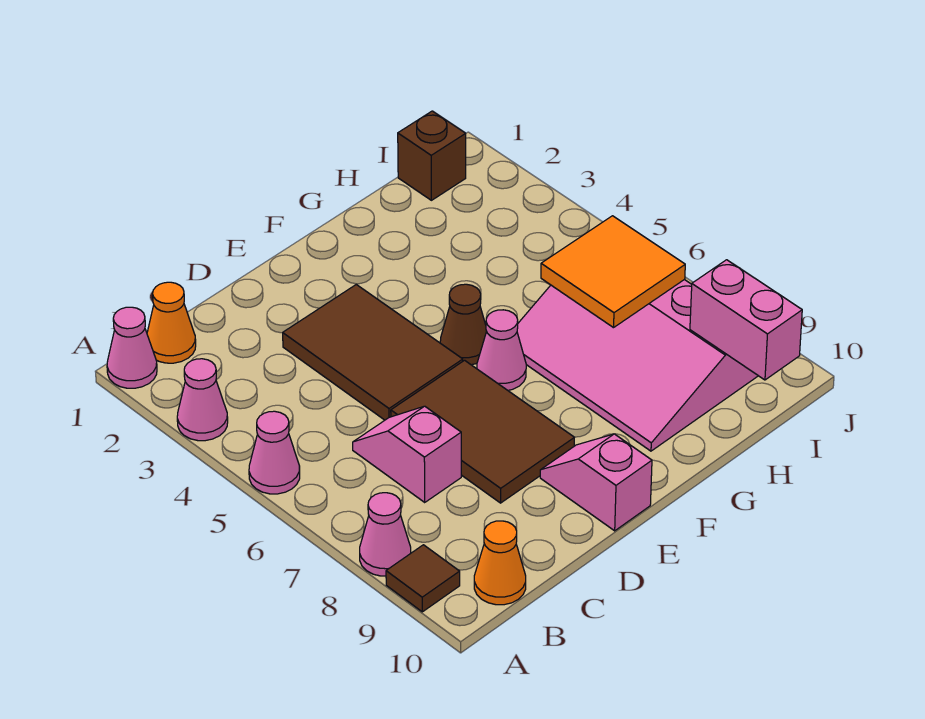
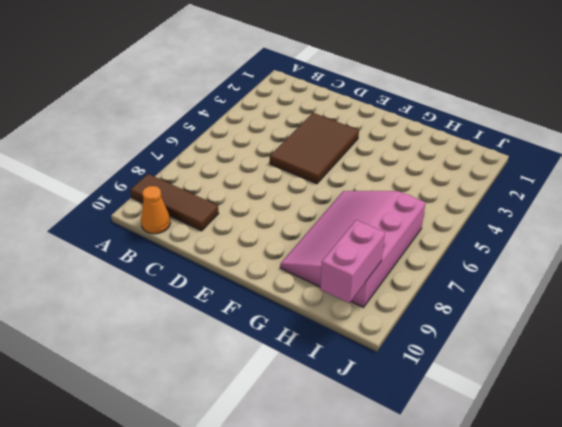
brown tile A9:C9 level 1 -> brown tile A9 level 1
none -> pink cone A1 level 1
none -> pink cone A3 level 1
none -> pink cone A5 level 1

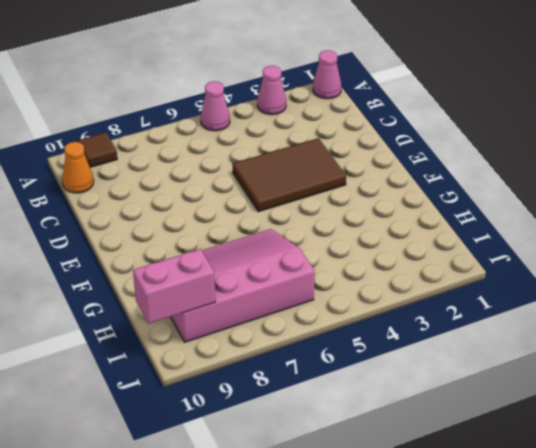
none -> pink cone A8 level 1
none -> orange cone B1 level 1
none -> pink slope C6:C7 level 1 top 7

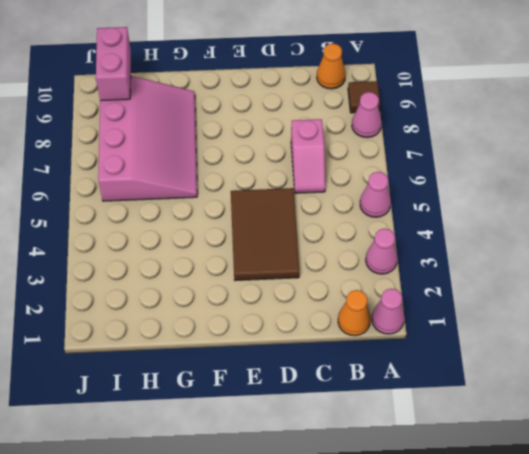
none -> brown tile D6:E8 level 1
none -> pink slope E9:E10 level 1 top 10
none -> brown cone F5 level 1

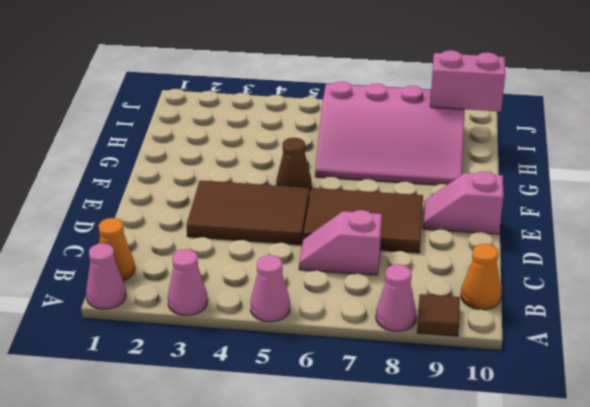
none -> pink cone F6 level 1
none -> brown brick I1 level 1
none -> orange tile H6:I7 level 2

